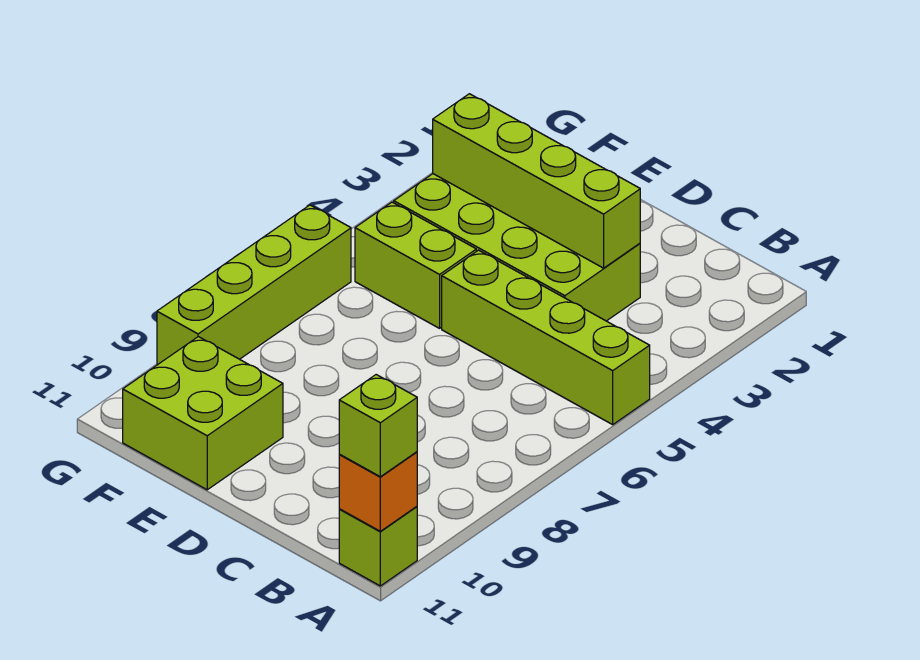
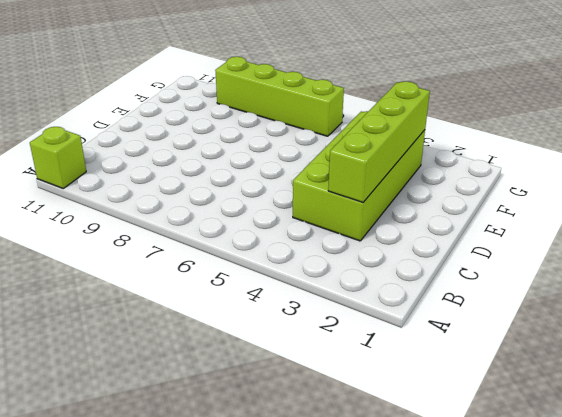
none -> lime brick A5:D5 level 1
none -> lime brick E5:F5 level 1

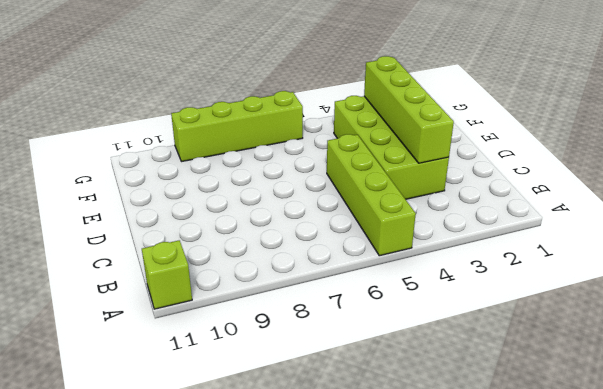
none -> lime brick E5:F5 level 1
none -> lime brick E10:F11 level 1

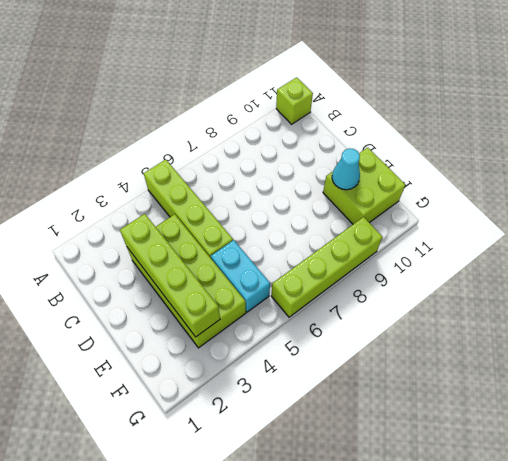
cyan brick E5:F5 level 1 -> lime brick E5:F5 level 1
cyan cone E10 level 2 -> none
none -> orange brick A11 level 2
none -> lime brick A11 level 3

